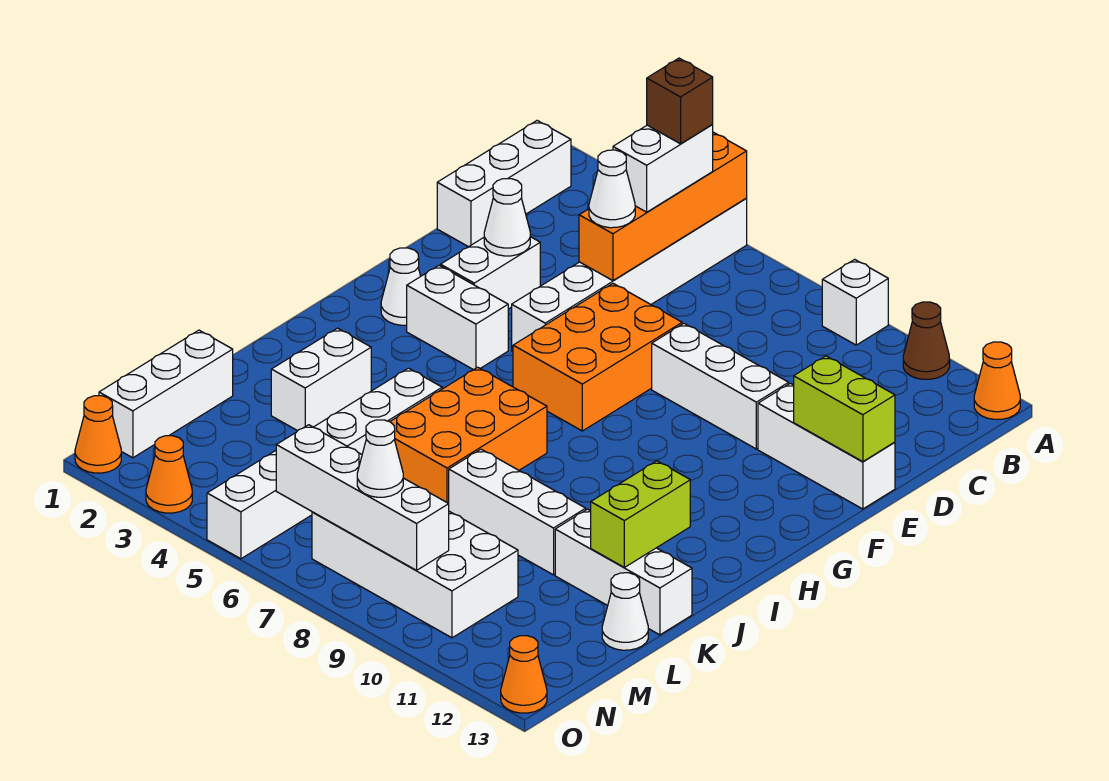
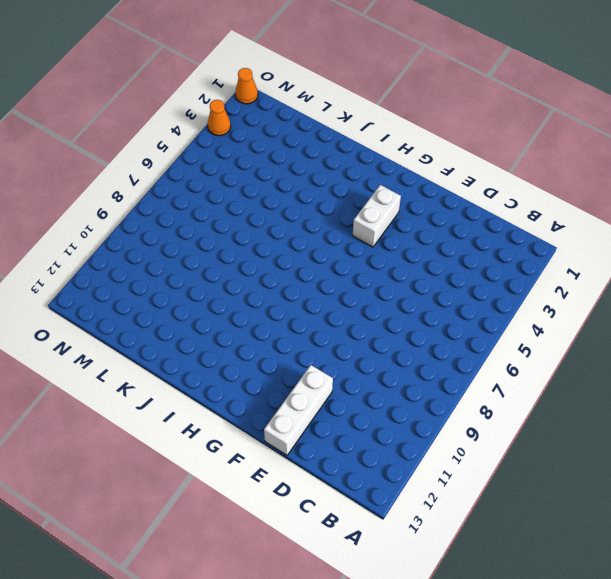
none -> white brick A5:F5 level 1
none -> white brick A9 level 1
none -> brown cone A11 level 1
none -> orange cone A13 level 1

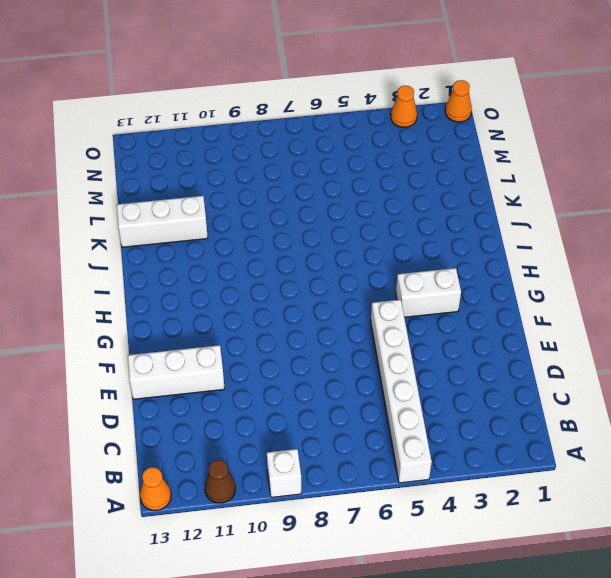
none -> white brick B1:D1 level 1
none -> white brick E3:F3 level 1
none -> orange brick E6:G7 level 1
none -> white brick E8:E10 level 1

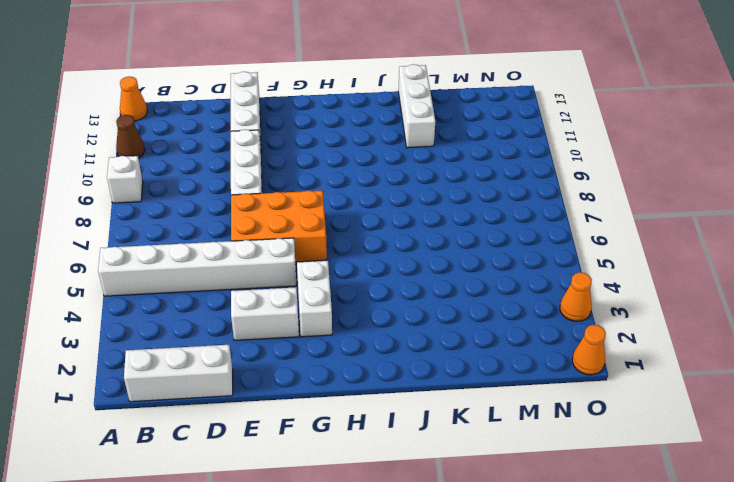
none -> white cone G2 level 1
none -> orange brick I6:K7 level 1
none -> white brick J3:K3 level 1
none -> white brick J5:O5 level 1

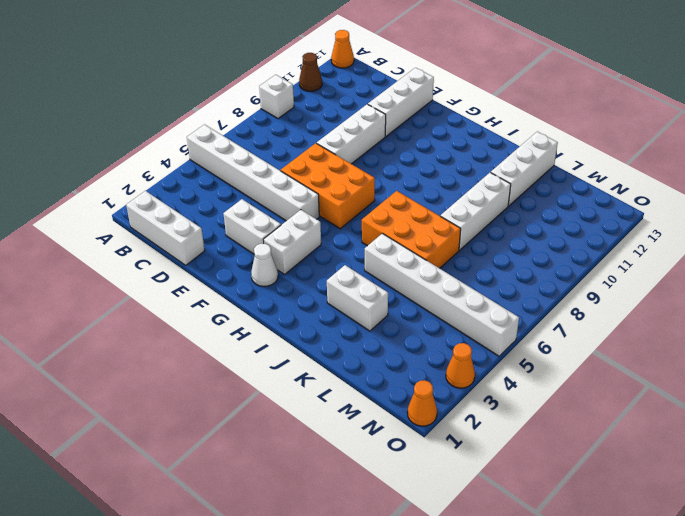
none -> white brick L1:N1 level 1
none -> white cone L13 level 1
none -> white brick M7:N10 level 1
none -> orange cone O13 level 1

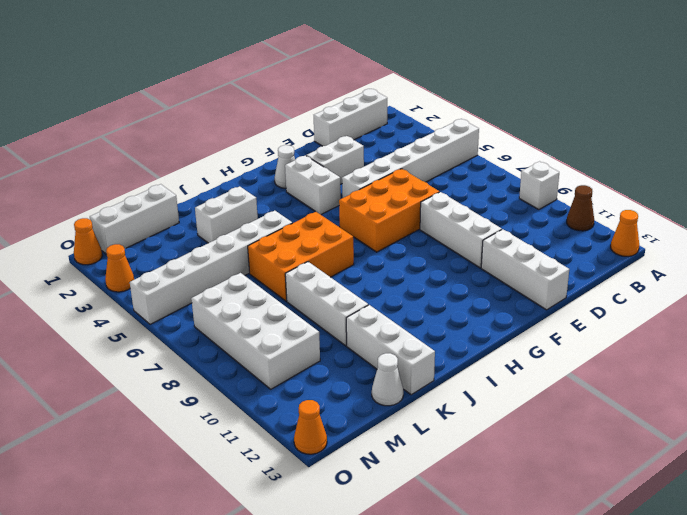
none -> orange brick A5:D5 level 2
none -> white cone E3 level 2
none -> lime brick E12:E13 level 2
none -> lime brick J12:K12 level 2

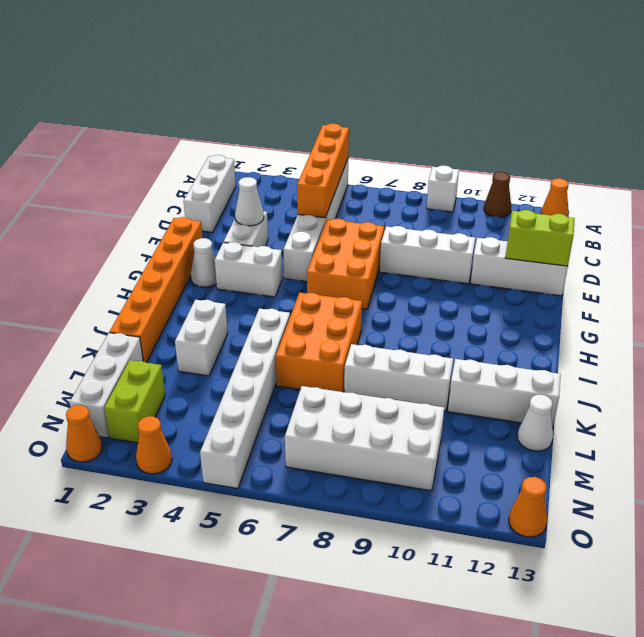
orange brick F1:K1 level 1 -> none
lime brick M2:N2 level 1 -> lime brick J12:K12 level 2
none -> white brick N6:N9 level 2
none -> white brick B5:C5 level 3
none -> white cone D5 level 3
none -> white cone N8 level 3

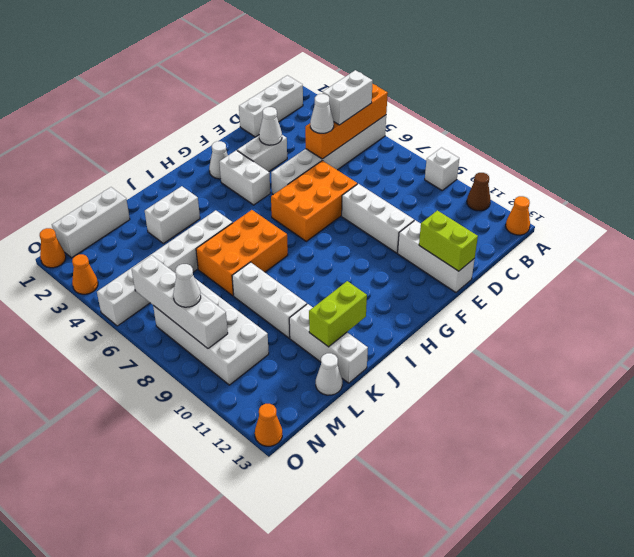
none -> brown brick B5 level 4

